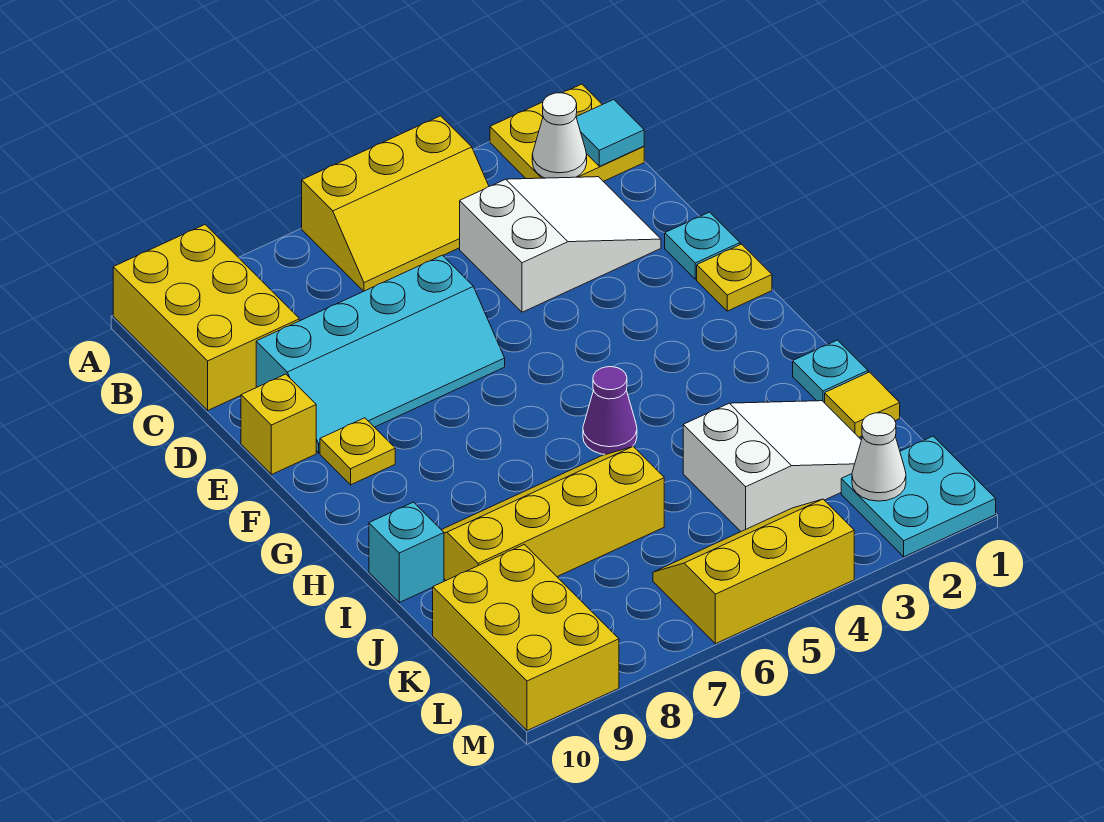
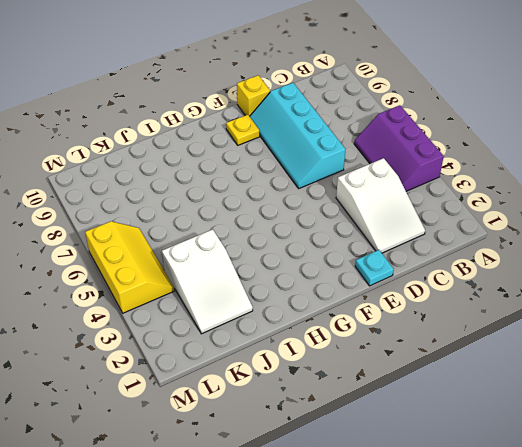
purple slope A4:B6 level 1 top A -> yellow slope A4:B6 level 1 top A
none -> yellow plate A1:B2 level 1
none -> yellow brick A9:C10 level 1
none -> yellow plate F1 level 1

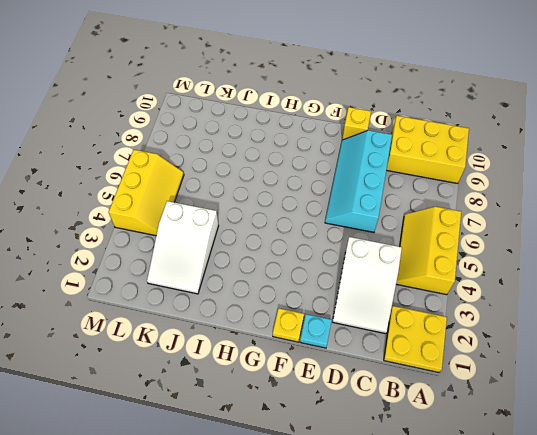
none -> yellow plate F9 level 1
none -> purple cone H5 level 1
none -> cyan plate I1 level 1

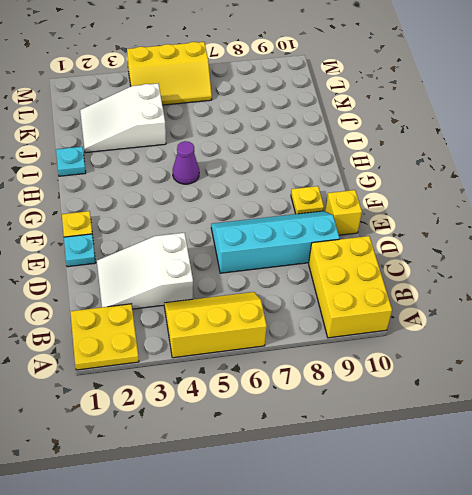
none -> yellow slope I6:J9 level 1 top J
none -> cyan brick I10 level 1
none -> yellow tile J1 level 1

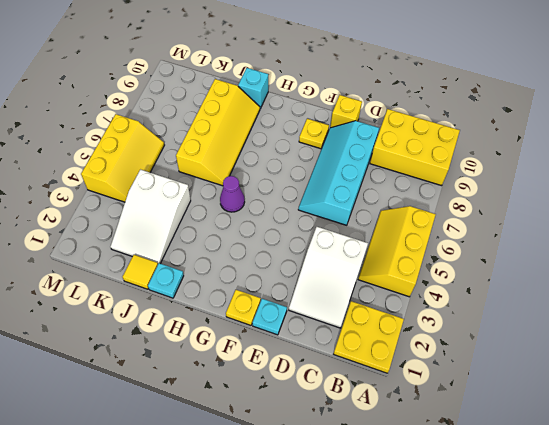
none -> yellow brick K9:M10 level 1
none -> cyan plate L1:M2 level 1
none -> cyan tile B1 level 2

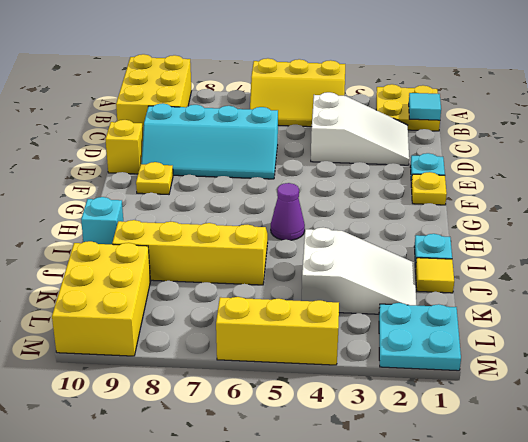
none -> white cone B2 level 2
none -> white cone L2 level 2

